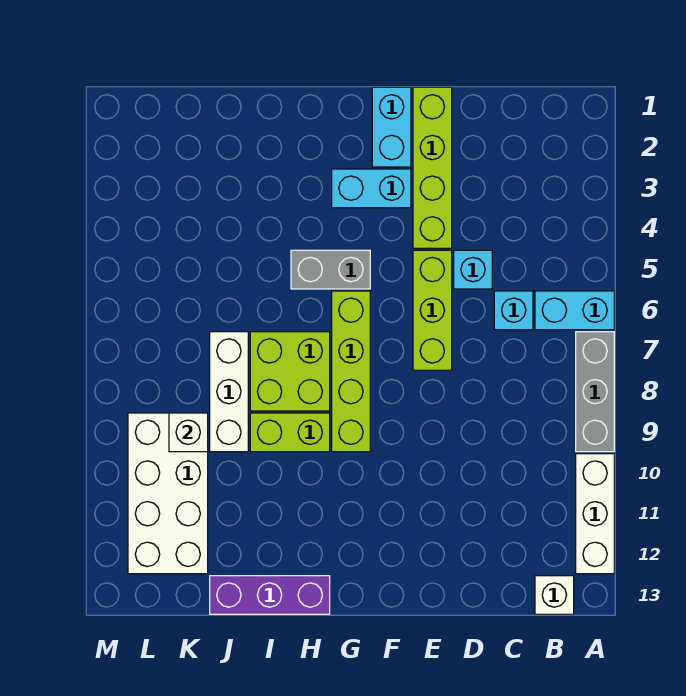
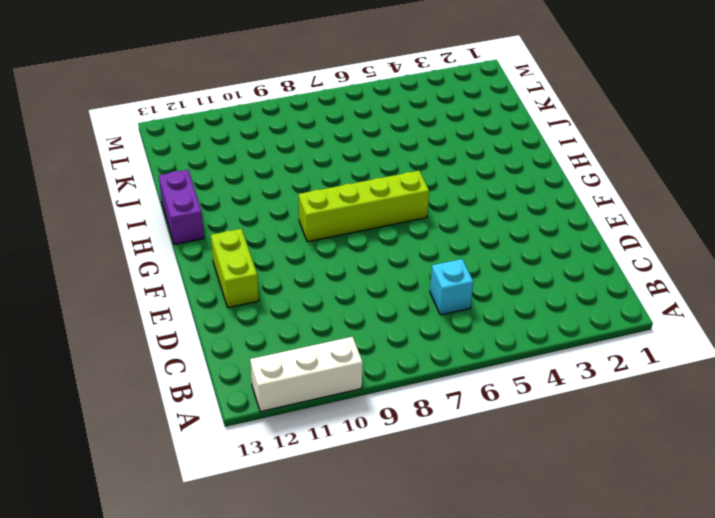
lime brick E12:F12 level 1 -> lime brick H9:I9 level 1
purple brick H13:I13 level 1 -> purple brick H13:J13 level 1
none -> cyan brick A6:B6 level 1
none -> grey brick A7:A9 level 1
none -> white brick B13 level 1

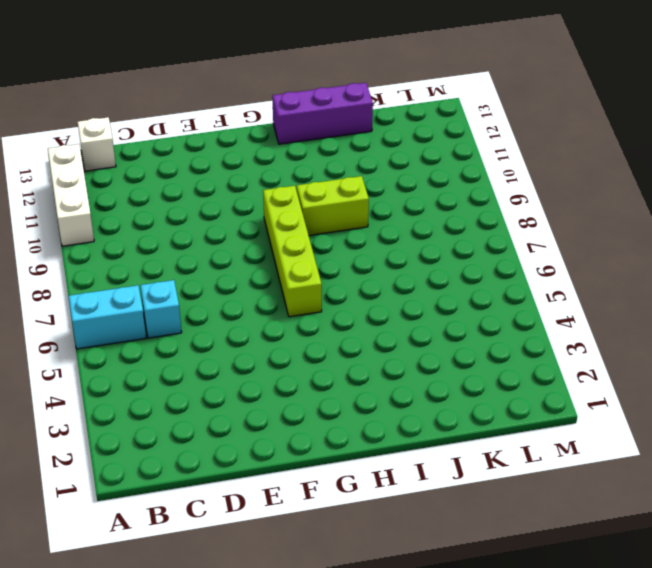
none -> grey brick A7:A9 level 1
none -> cyan brick D5 level 1
none -> lime brick E1:E4 level 1

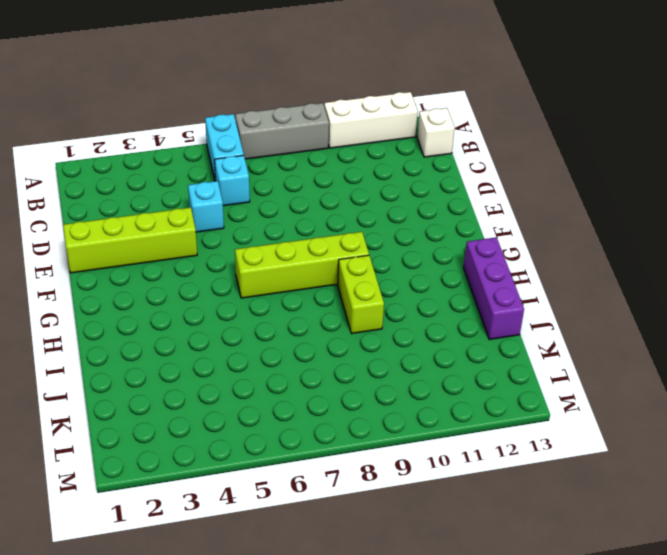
none -> lime brick E5:E7 level 1
none -> cyan brick F1:F2 level 1
none -> cyan brick F3:G3 level 1

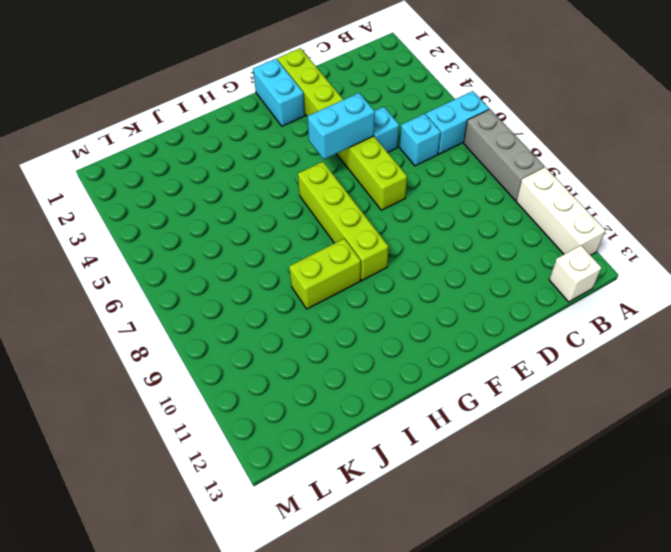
cyan brick E5:F5 level 2 -> cyan brick F3:G3 level 1
none -> grey brick G5:H5 level 1
none -> lime brick H7:I8 level 1
none -> purple brick H13:J13 level 1

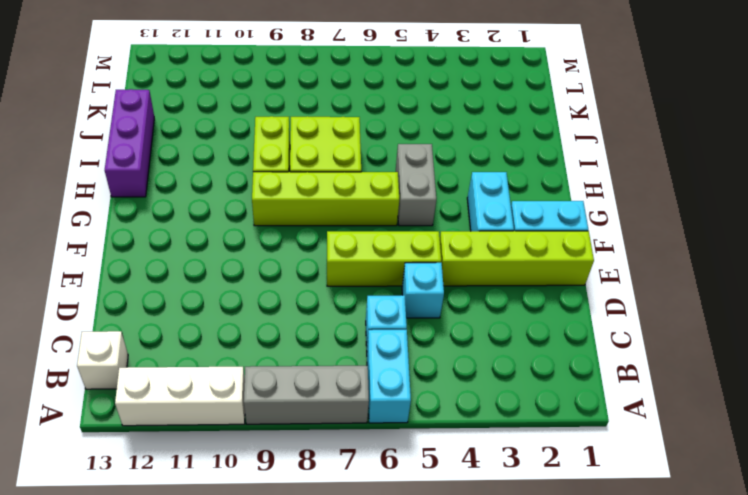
none -> white brick J7:J9 level 1
none -> white brick K9:L12 level 1
none -> white brick K9 level 2

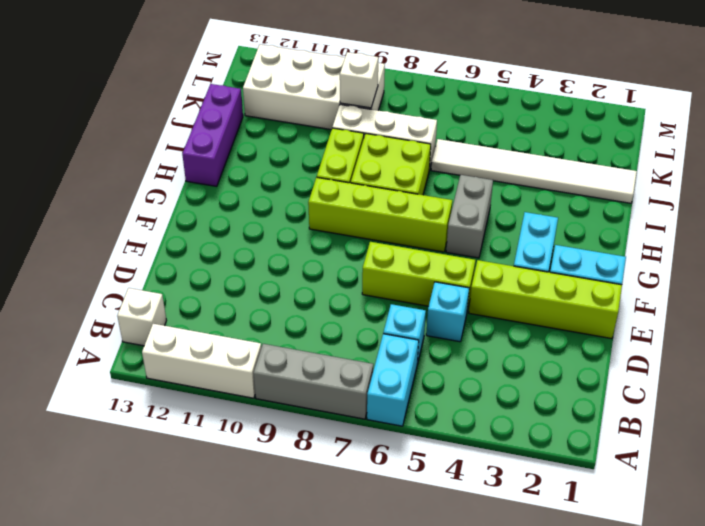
white tile J1:J6 level 1 -> none

